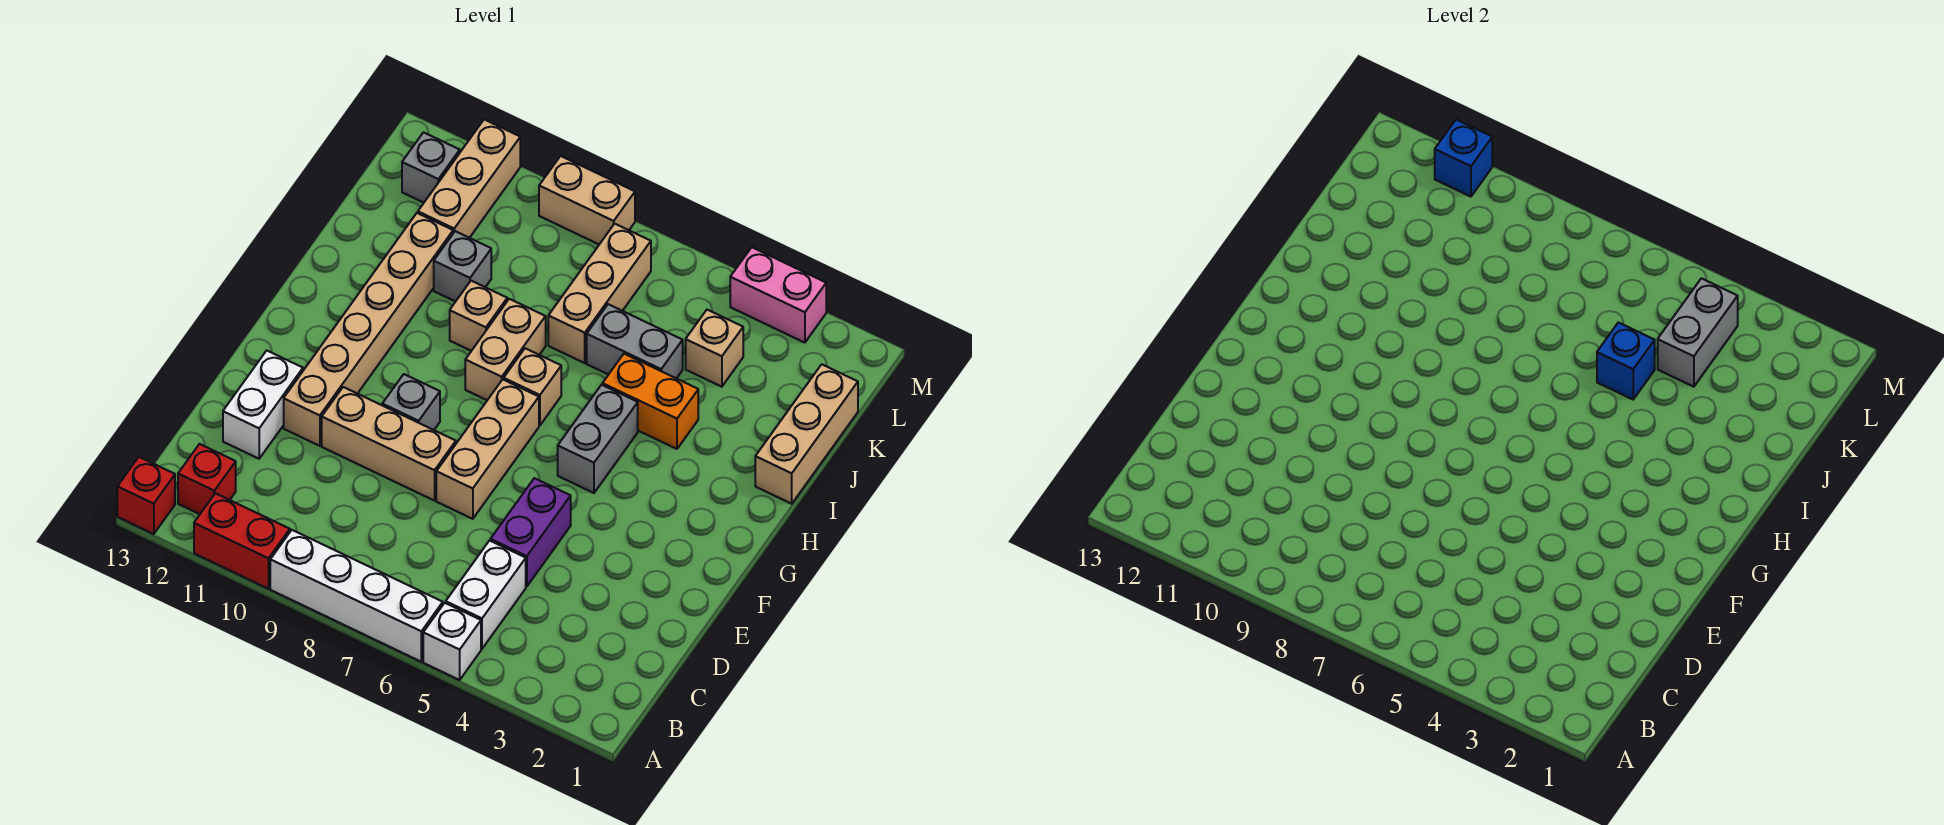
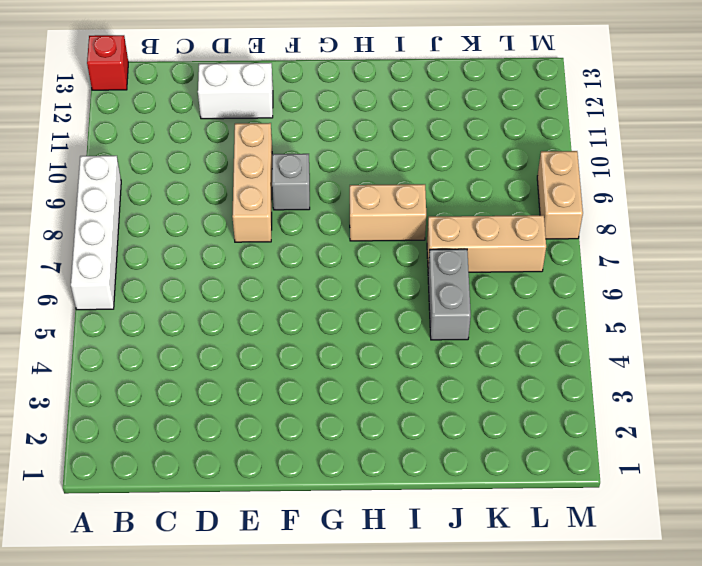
none -> white brick A5 level 1
none -> red brick A10:A11 level 1
none -> white brick B5:C5 level 1

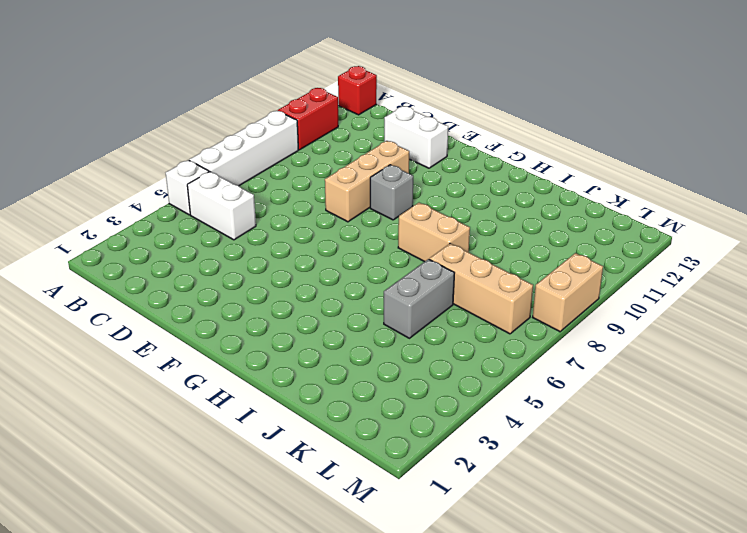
none -> red brick B12 level 1
none -> purple brick D5:E5 level 1
none -> tan brick E7:G7 level 1

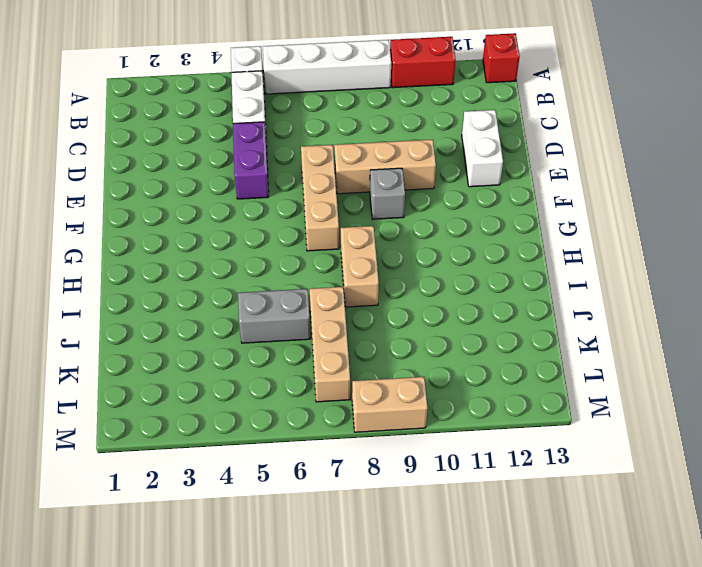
none -> red brick B12 level 1
none -> tan brick E11:J11 level 1
none -> grey brick G5:H5 level 1

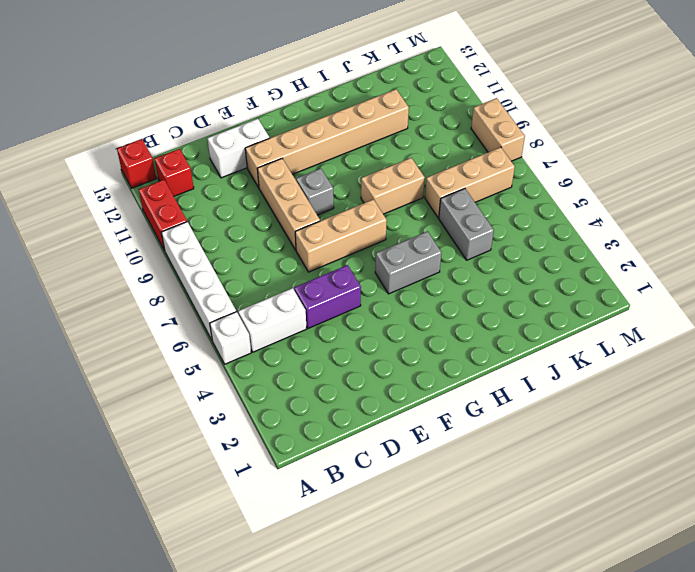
none -> tan brick H7 level 1
none -> tan brick I1:K1 level 1
none -> orange brick I4:I5 level 1

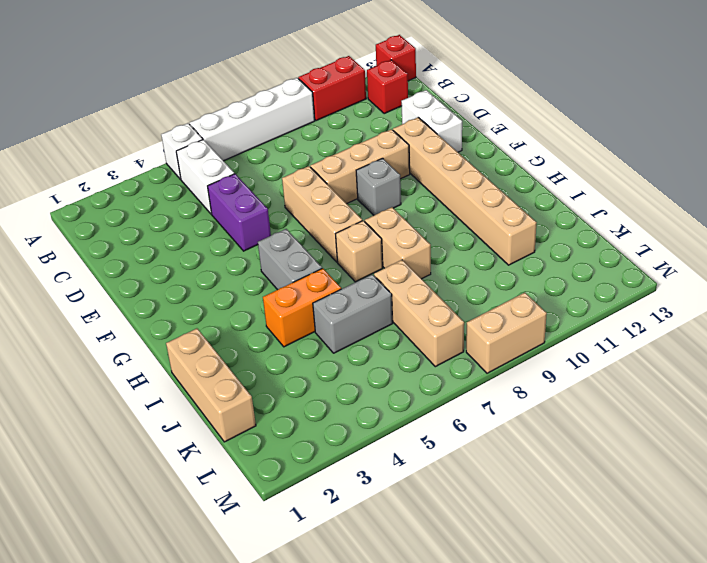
none -> tan brick I9 level 1
none -> grey brick J10 level 1
none -> tan brick K4 level 1

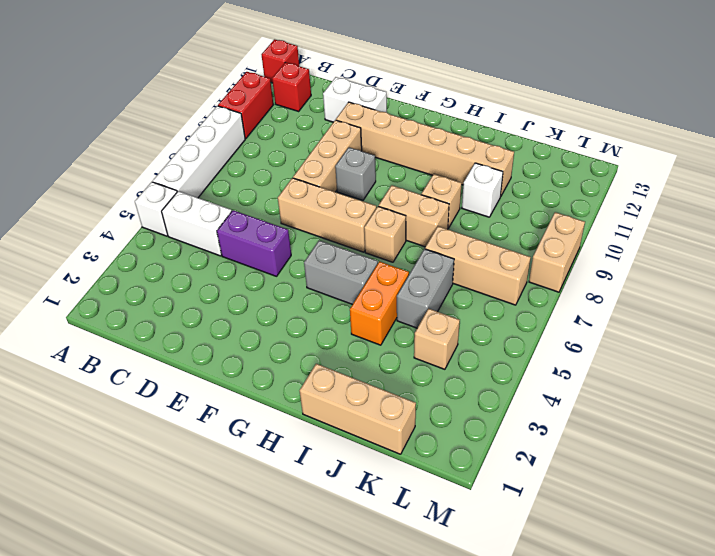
white brick J10 level 1 -> grey brick J10 level 1
none -> tan brick K11:M11 level 1
none -> grey brick L12 level 1
none -> pink brick M3:M4 level 1

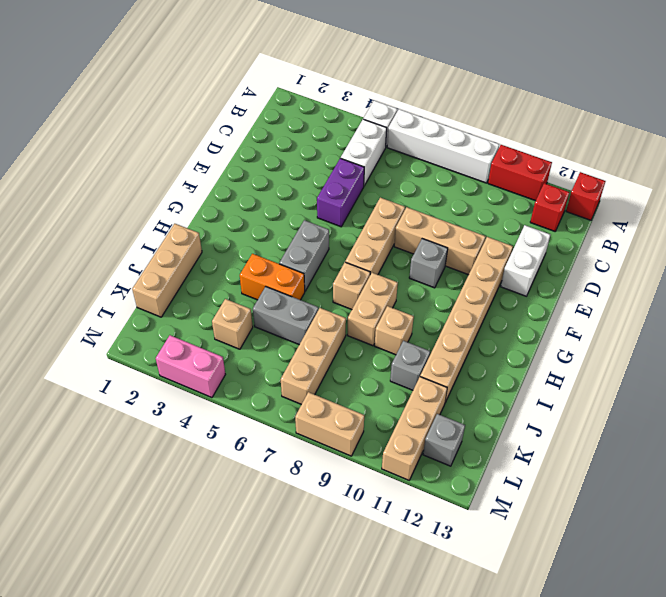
none -> blue brick J5 level 2
none -> grey brick K4:L4 level 2
none -> blue brick M11 level 2

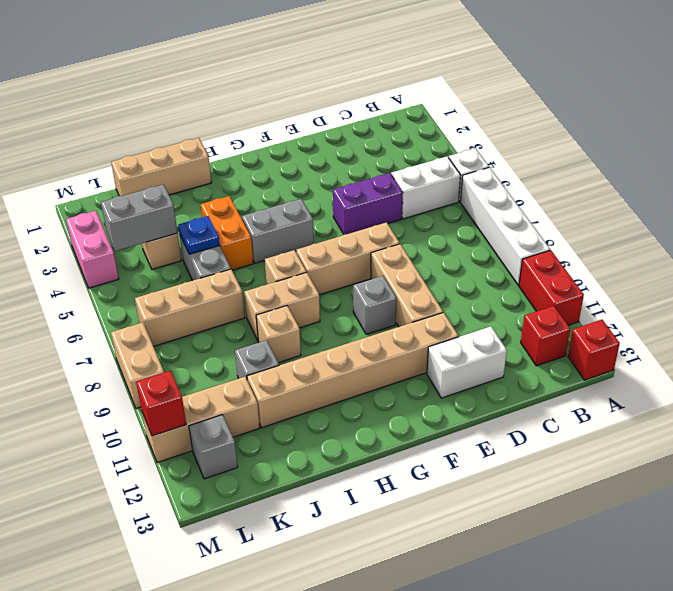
blue plate J5 level 2 -> blue brick J5 level 2
red brick M11 level 2 -> blue brick M11 level 2

